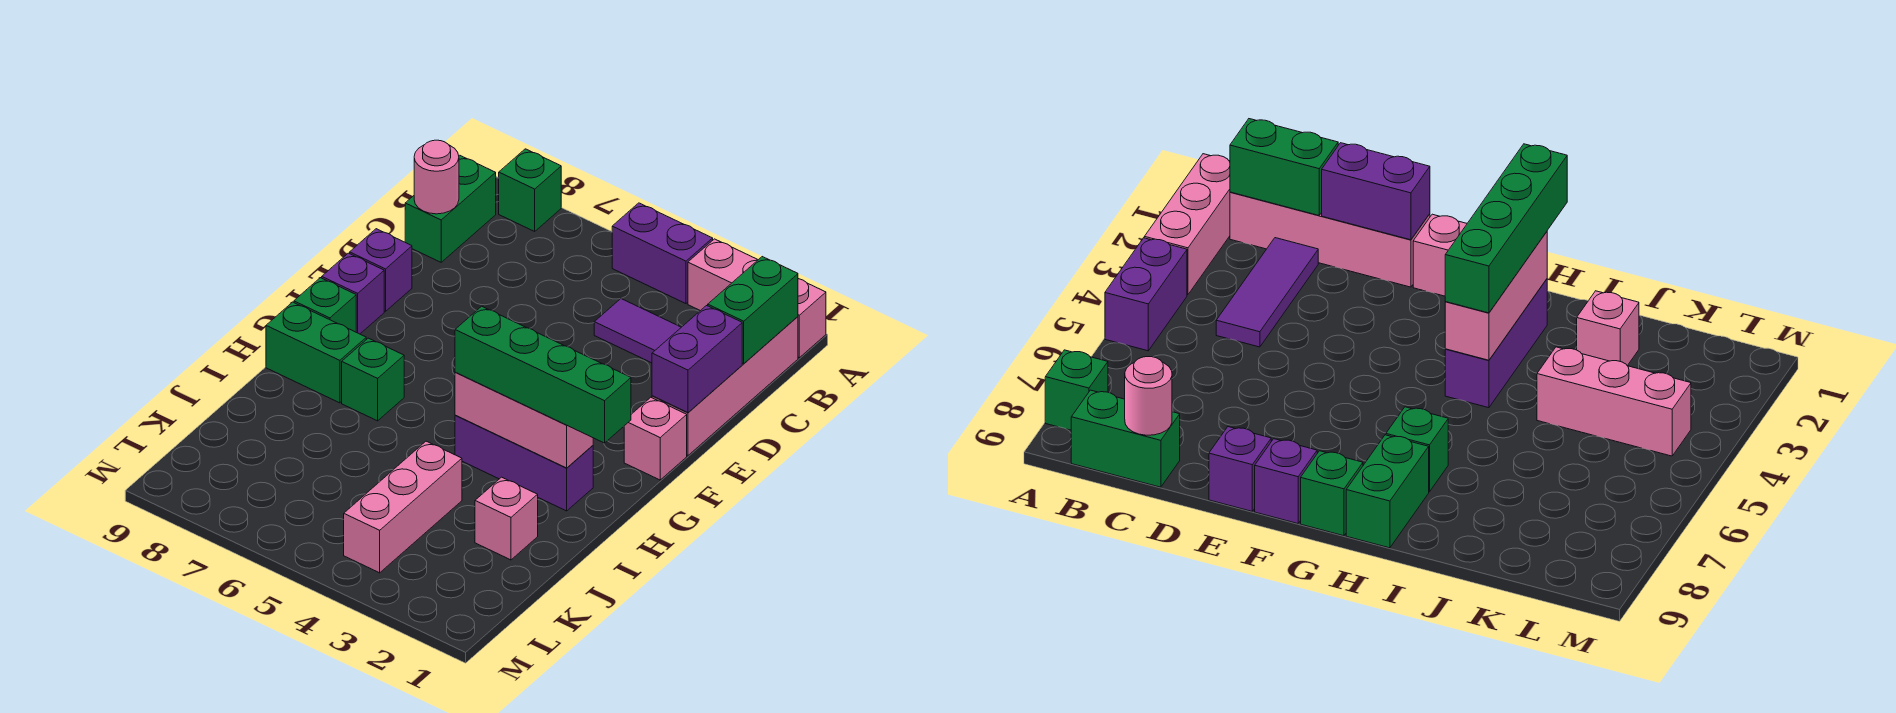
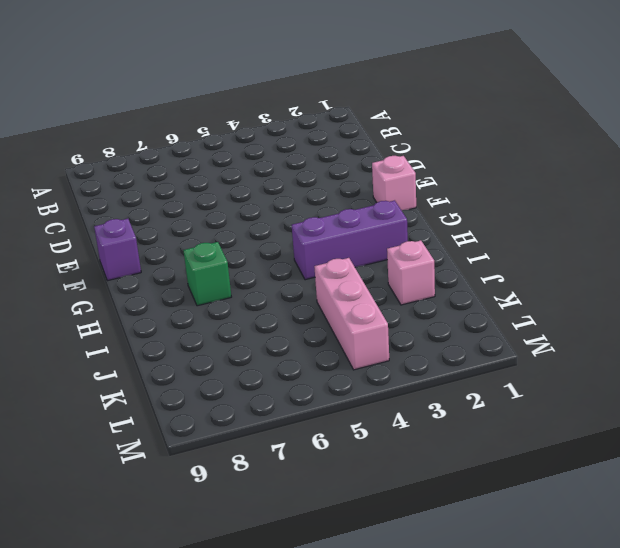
none -> pink brick A1:A3 level 1
none -> purple brick A4:A5 level 1
none -> green brick A8 level 1

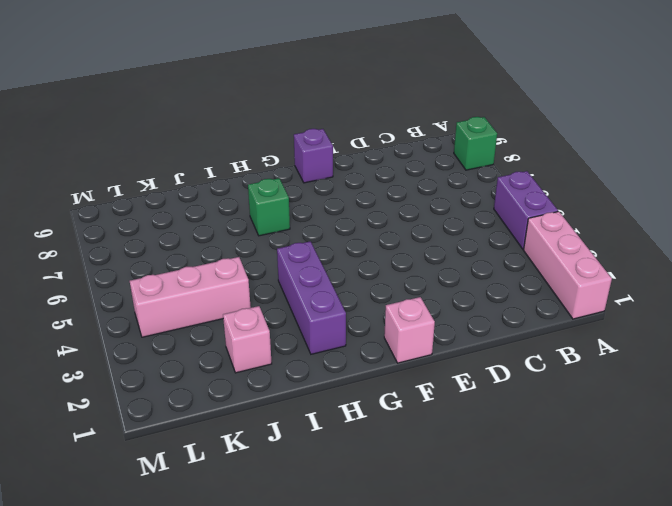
none -> pink brick B1:E1 level 1
none -> green brick B9:C9 level 1
none -> purple tile C2:C4 level 1

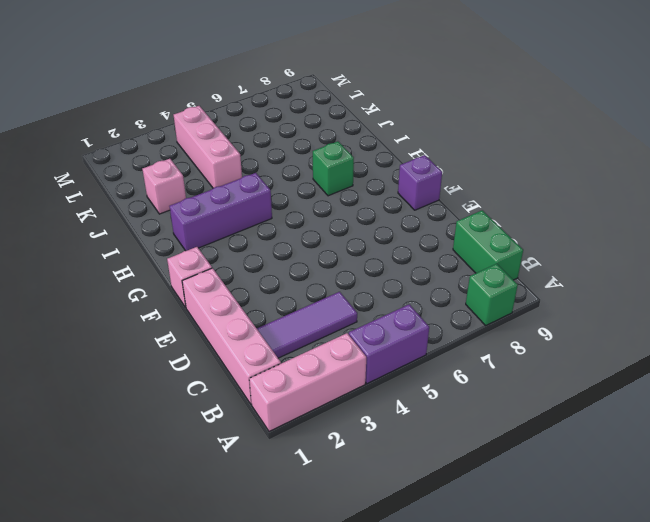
none -> purple brick E9 level 1
none -> green brick G9 level 1
none -> green brick H8:H9 level 1

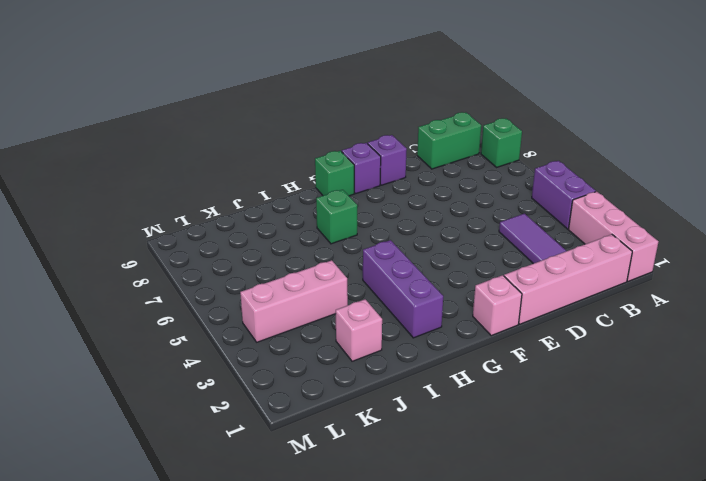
none -> green brick H8:H9 level 1
none -> green brick B1:C1 level 2
none -> pink round brick C9 level 2

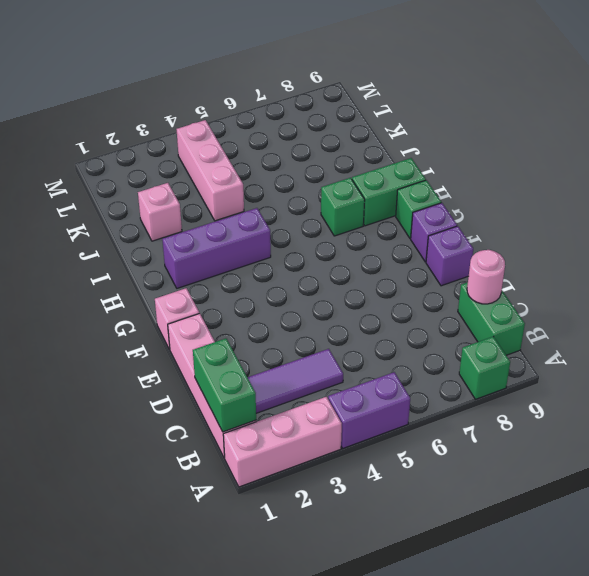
none -> purple brick D1:E1 level 2
none -> pink brick H2:H4 level 2
none -> green brick H1:H4 level 3

